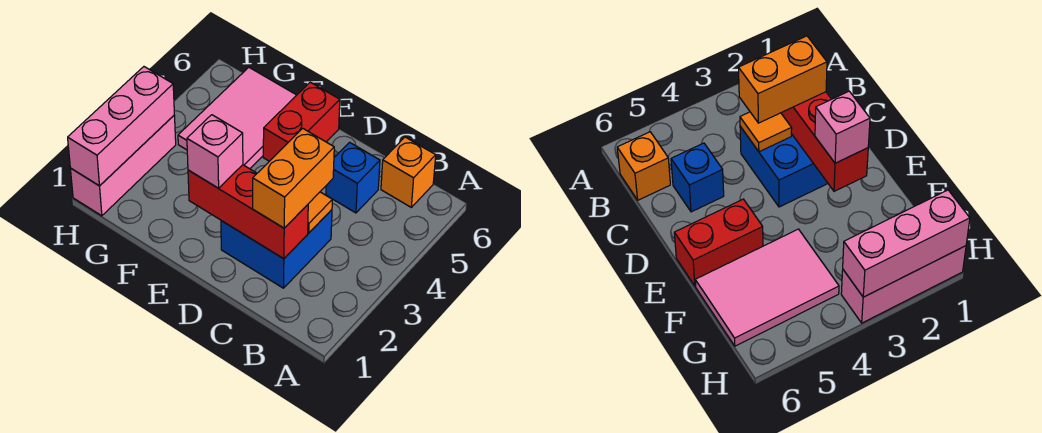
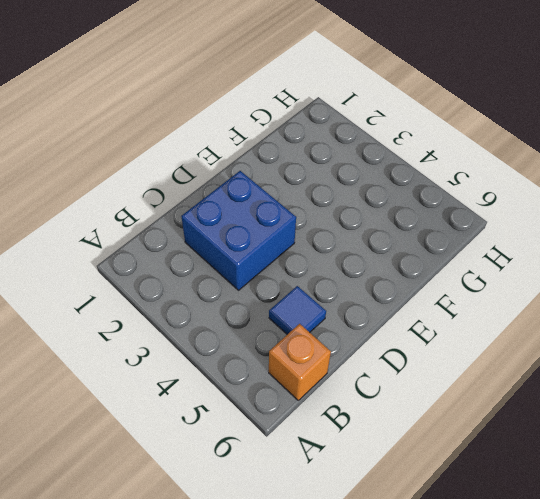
blue tile C5 level 1 -> blue brick C5 level 1
none -> red brick E5:E6 level 1
none -> pink tile F4:G6 level 1

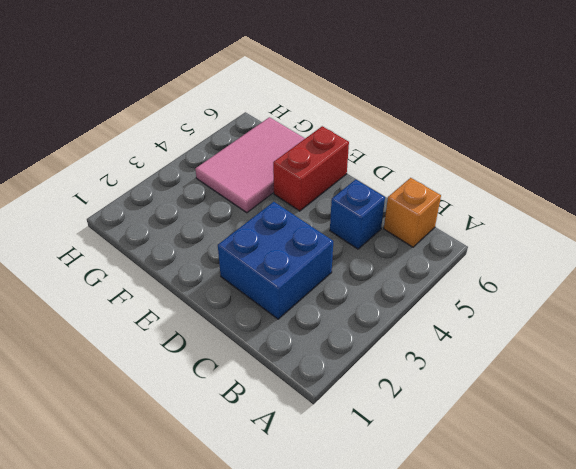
none -> pink brick H1:H3 level 1
none -> red brick C2:E2 level 2

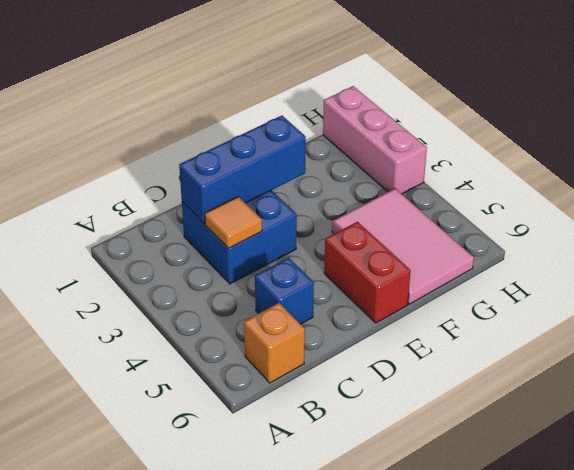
blue brick C2:E2 level 2 -> red brick C2:E2 level 2
none -> pink brick H1:H3 level 2
none -> orange brick C2:C3 level 3

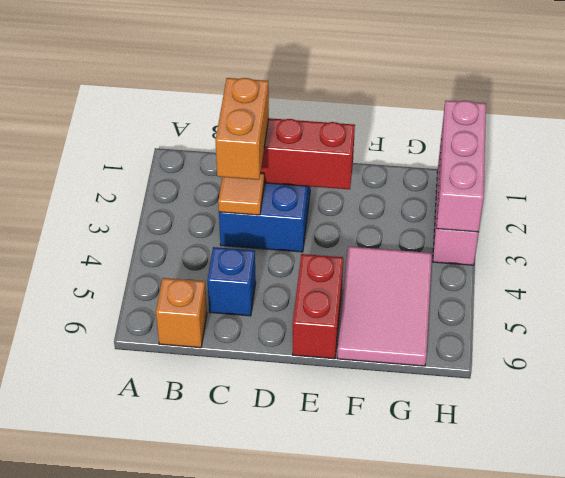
none -> pink brick E2 level 3

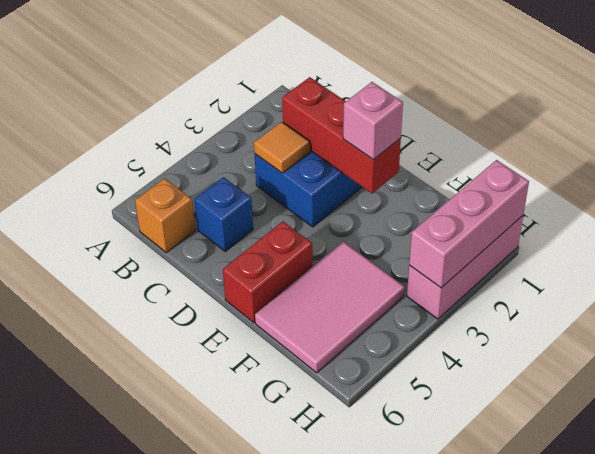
none -> orange brick C2:C3 level 3

